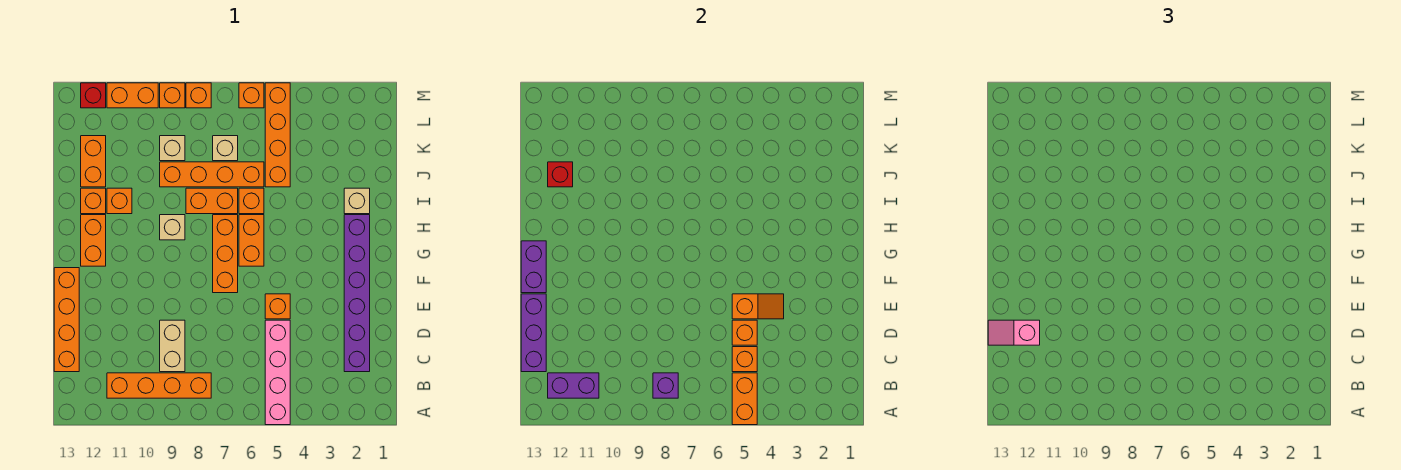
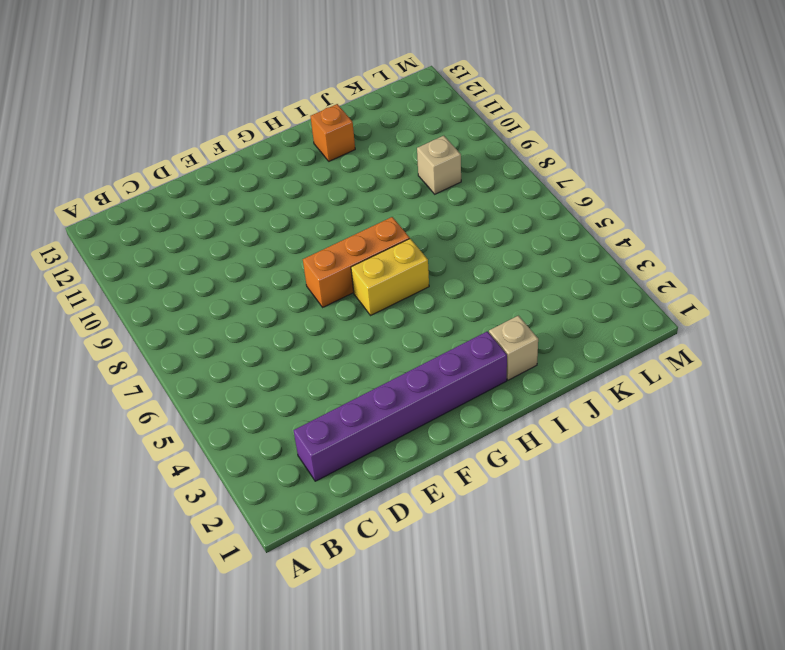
yellow brick G6:H6 level 1 -> orange brick G6:H6 level 1
none -> pink brick A5:D5 level 1
none -> orange brick B8:B11 level 1
none -> tan brick C9:D9 level 1
none -> orange brick C13:F13 level 1

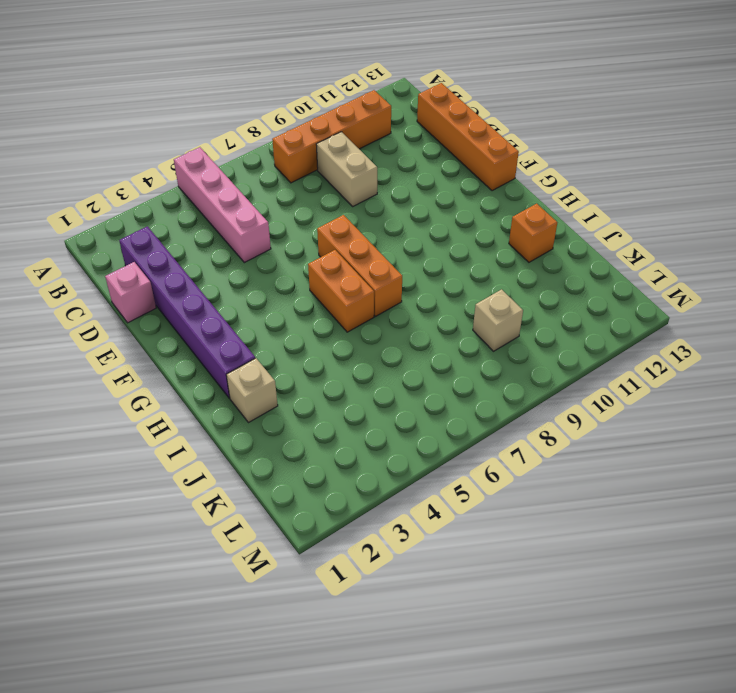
pink brick D1 level 1 -> none
none -> orange brick E5 level 1
none -> orange brick G12:H12 level 1
none -> tan brick H9 level 1
none -> orange brick I6 level 1

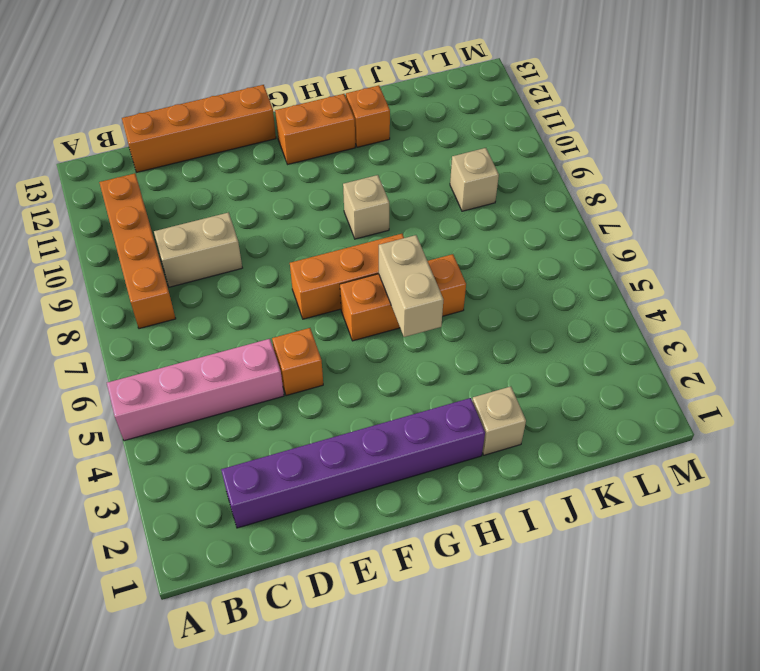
tan brick H5:H6 level 2 -> none
none -> orange brick I7:I8 level 1
none -> orange brick I11 level 1
none -> orange brick J5:M5 level 1
none -> orange brick J6:J9 level 1

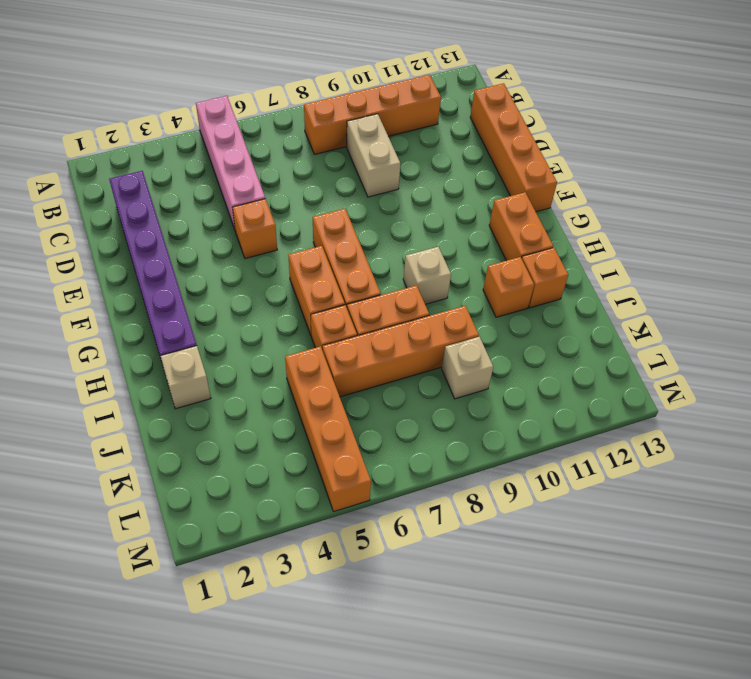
none -> orange brick J12:K12 level 1
none -> tan brick K7 level 1
none -> orange brick M6 level 1
none -> orange brick M8 level 1

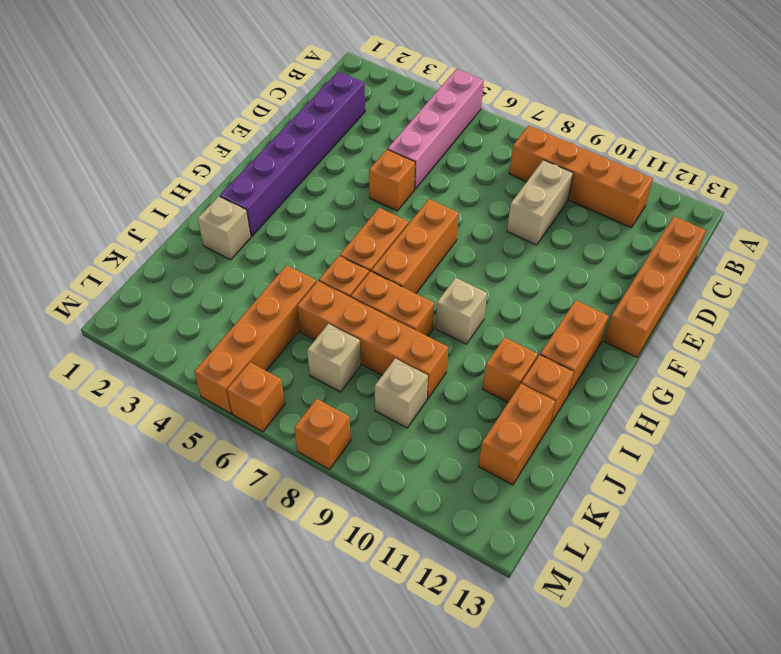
none -> orange brick M9 level 1
none -> orange brick M10:M11 level 1
none -> red brick M12 level 1
none -> orange brick A5:B5 level 2

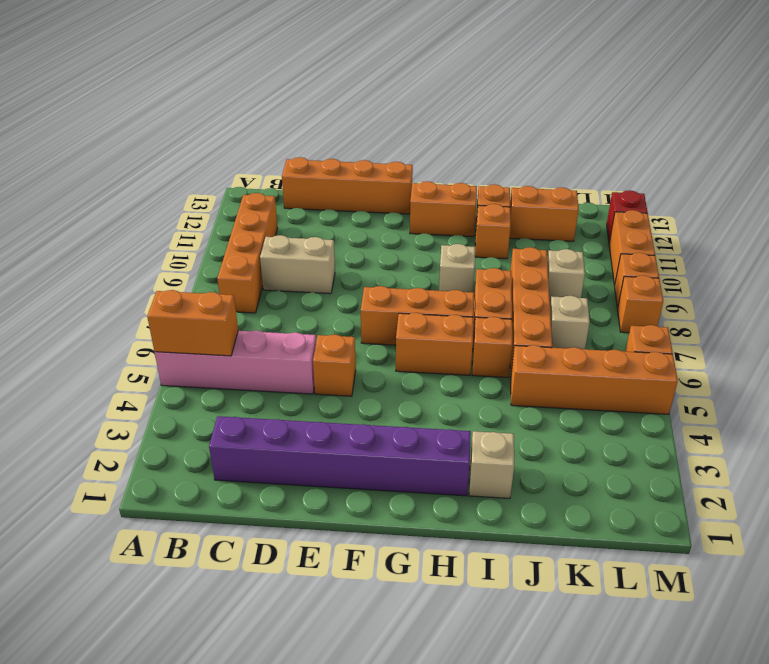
none -> purple brick B8 level 2
none -> purple brick B11:B12 level 2
none -> orange brick C5 level 2
none -> purple brick C13:E13 level 2

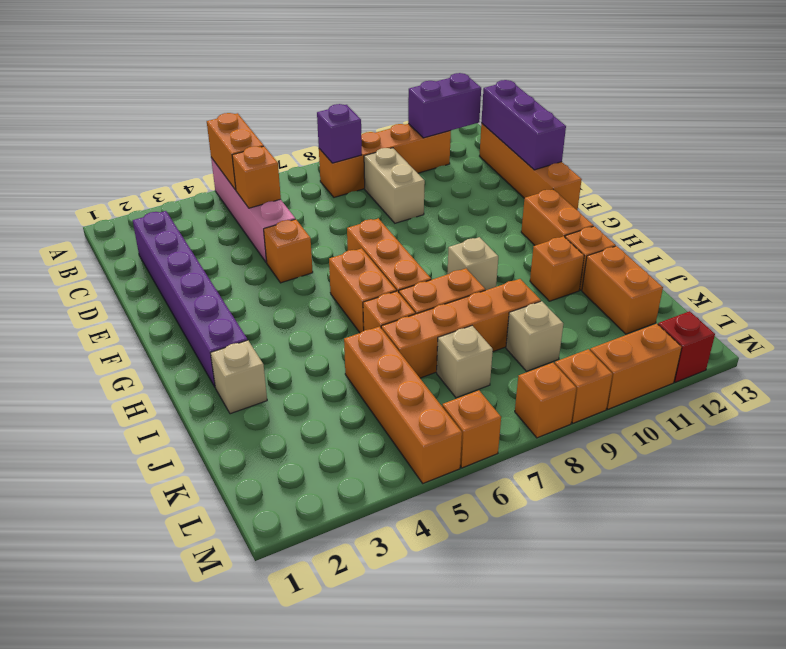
none -> orange brick D5 level 2
none -> orange slope E4:E5 level 2 top 5
none -> purple brick F13:G13 level 2
none -> red brick J12 level 2

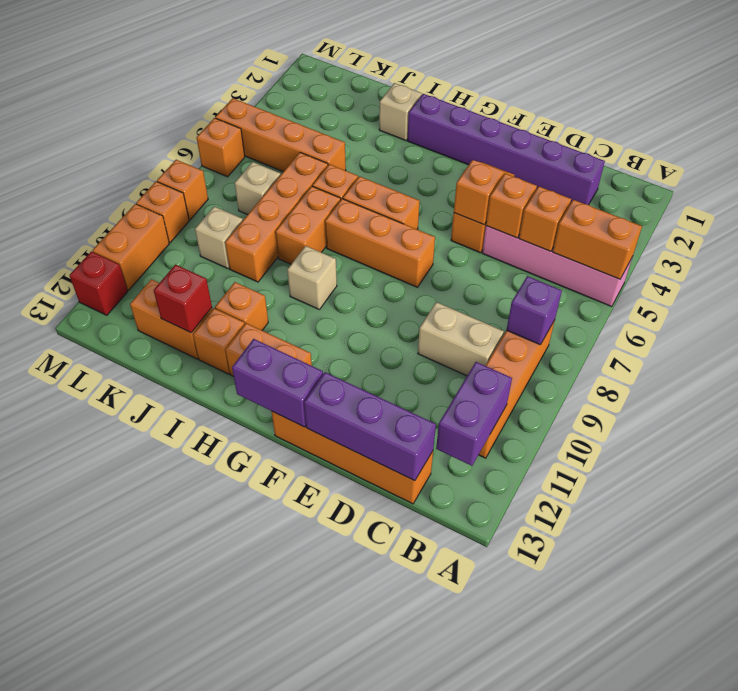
none -> pink slope D12:D13 level 3 top 12

